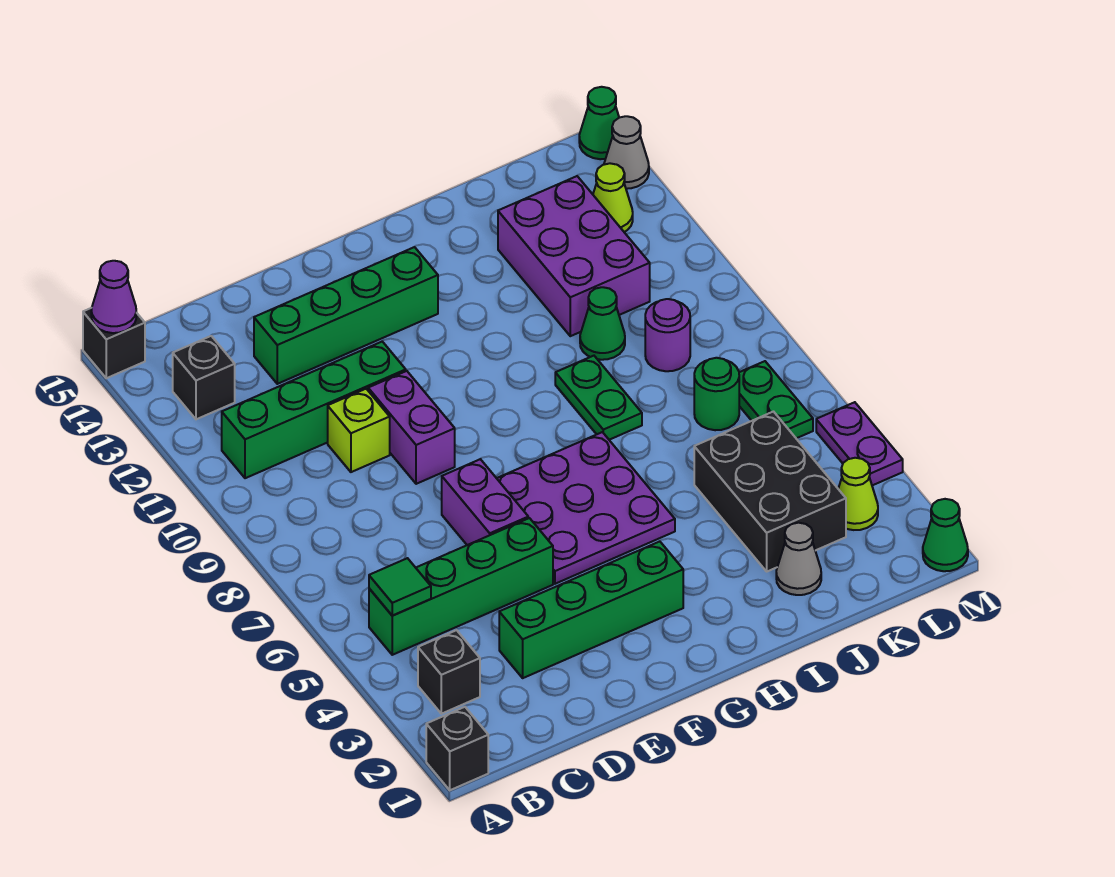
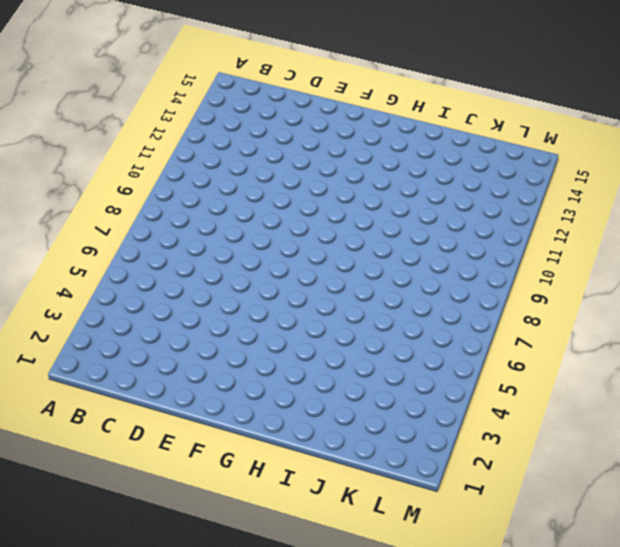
none -> black brick A1 level 1
none -> black brick A15 level 1
none -> black brick B3 level 1

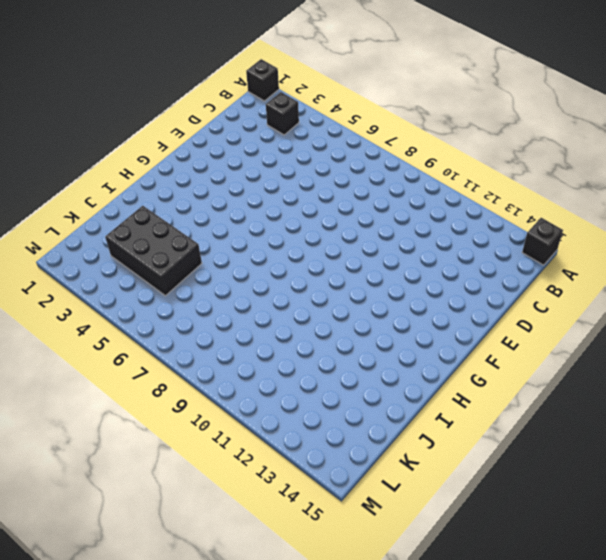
none -> green brick B5:E5 level 1
none -> green brick B11:E11 level 1
none -> black brick B13 level 1

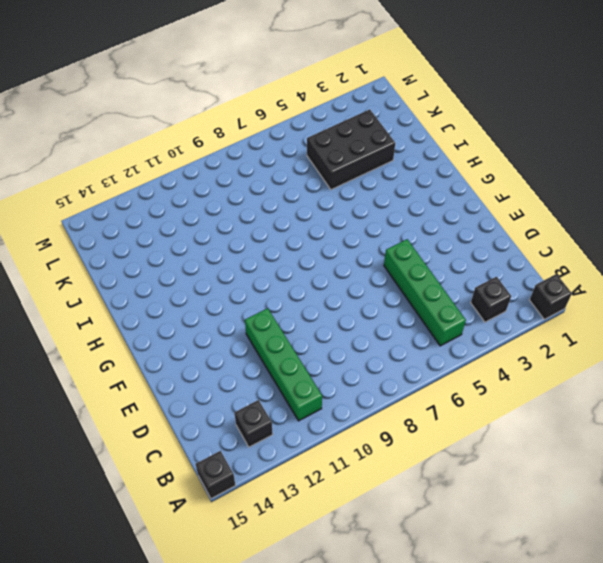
none -> green brick D3:G3 level 1
none -> lime brick D10 level 1
none -> green brick D13:G13 level 1

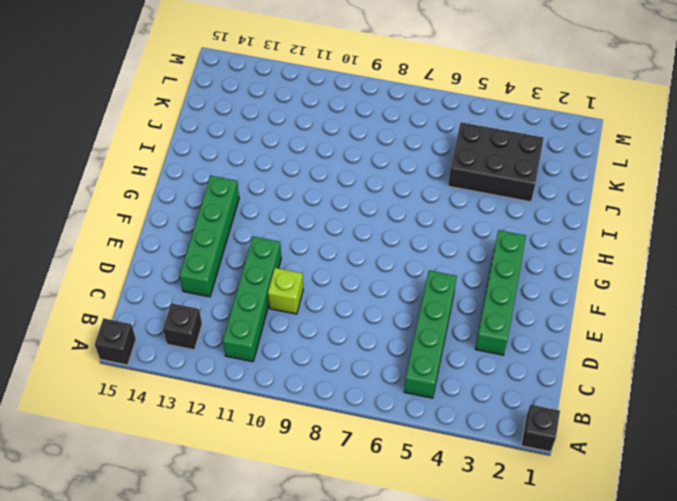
none -> black brick B3 level 1
none -> purple brick E6:E7 level 1
none -> purple brick E9:E10 level 1

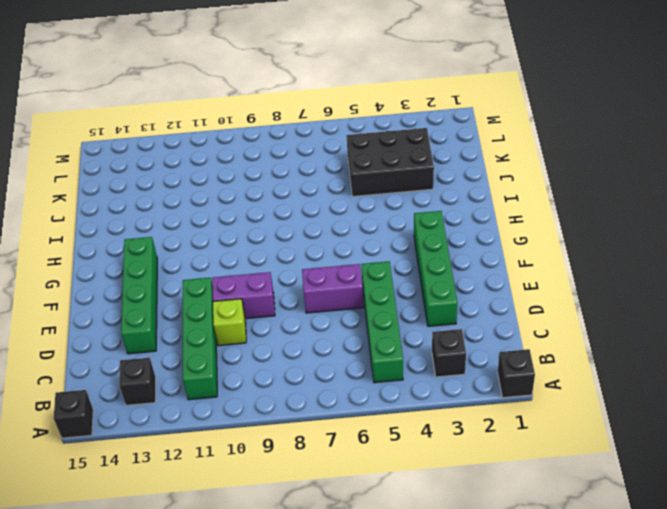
none -> purple plate F5:H7 level 1
none -> green plate I8:I9 level 1
none -> grey cone J2 level 1

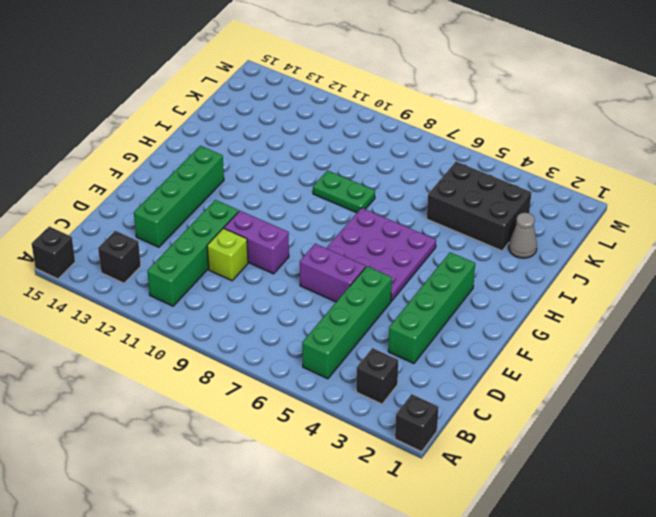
none -> green cone J10 level 1
none -> purple brick J11:K13 level 1
none -> green round brick K7 level 1

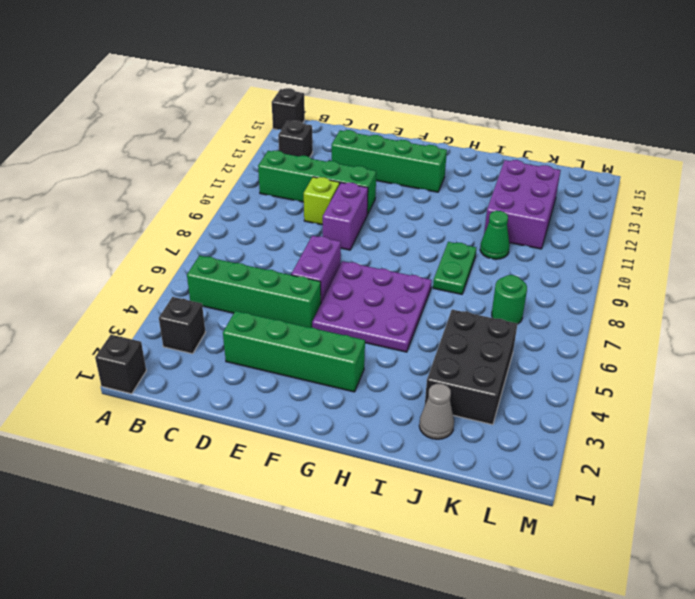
none -> purple round brick K9 level 1
none -> lime cone L3 level 1
none -> green plate L6:L7 level 1

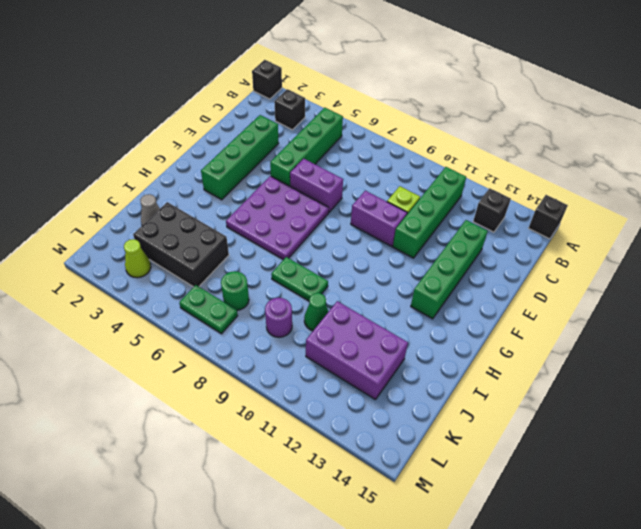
none -> lime cone L13 level 1
none -> green cone M1 level 1
none -> purple plate M4:M5 level 1

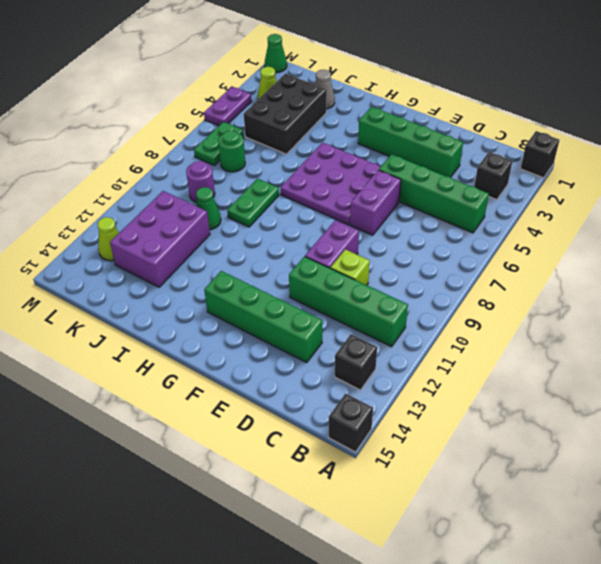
none -> grey cone M14 level 1
none -> green cone M15 level 1
none -> purple cone A15 level 2

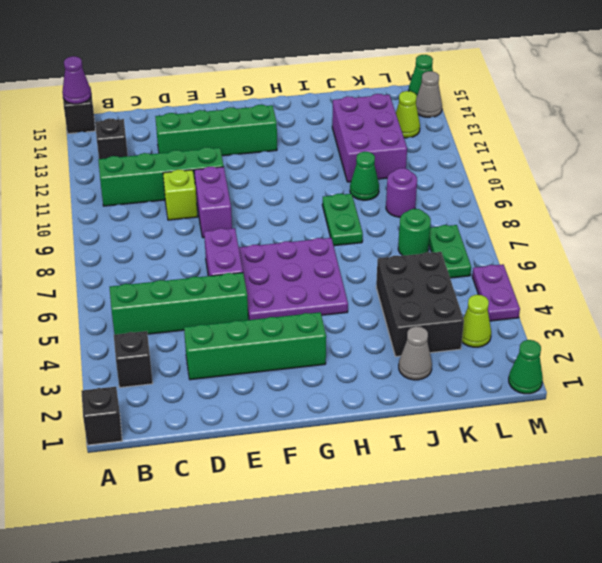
none -> green tile B5 level 2

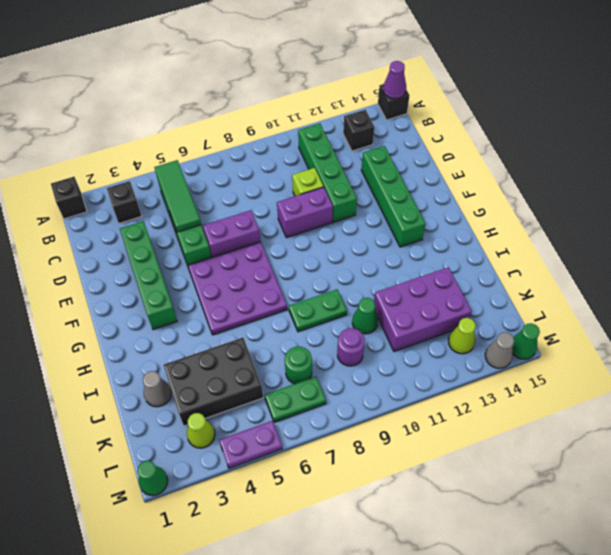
green tile B5:D5 level 2 -> green tile B5 level 2

